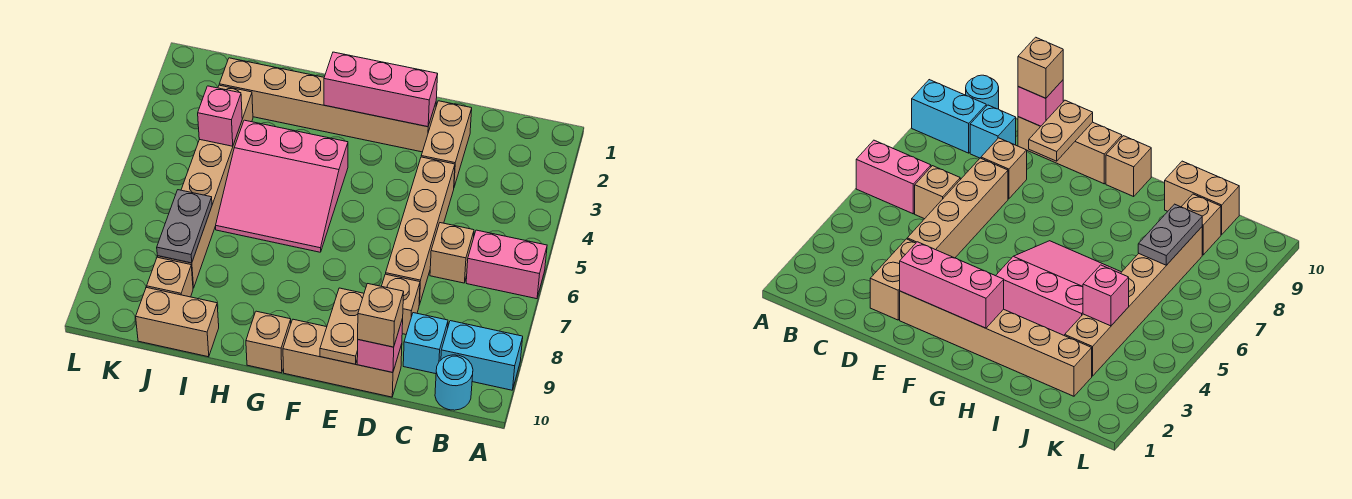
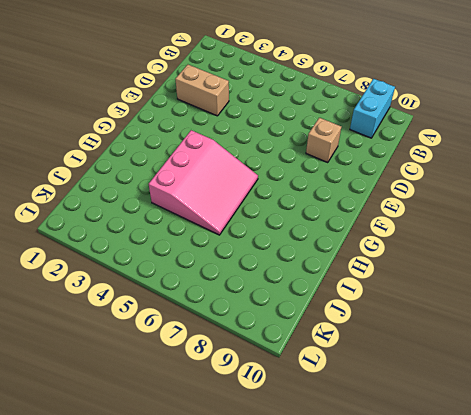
none -> pink brick A6:B6 level 1
none -> cyan round brick B10 level 1
none -> tan brick C6 level 1

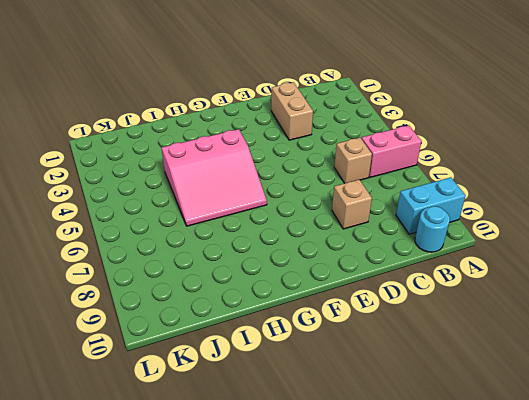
none -> cyan brick C9 level 1
none -> tan brick D4:D7 level 1
none -> tan brick D10:F10 level 1

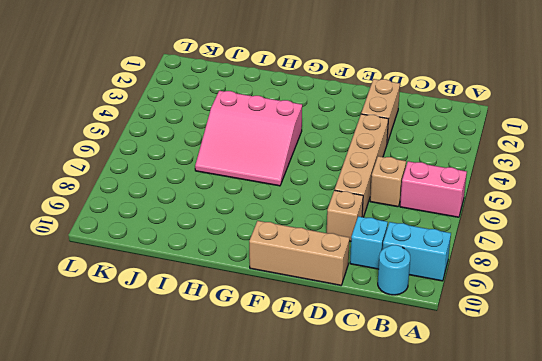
none -> tan brick E2:J2 level 1
none -> tan brick G10 level 1
none -> tan brick I10:J10 level 1

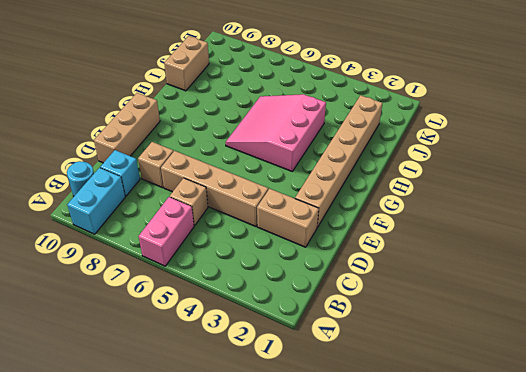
none -> tan brick G10 level 1
none -> tan brick J3:J8 level 1
none -> tan brick J9 level 1

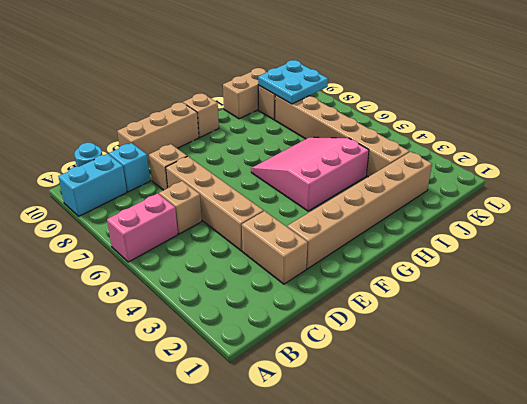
cyan plate J8:K9 level 2 -> grey plate J7:J8 level 2
none -> pink brick D10 level 2
none -> pink brick E2:G2 level 2
none -> tan plate E9:E10 level 2

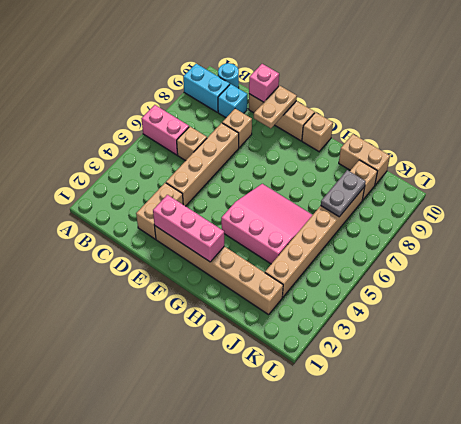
none -> pink brick J4 level 2
none -> tan brick D10 level 3

